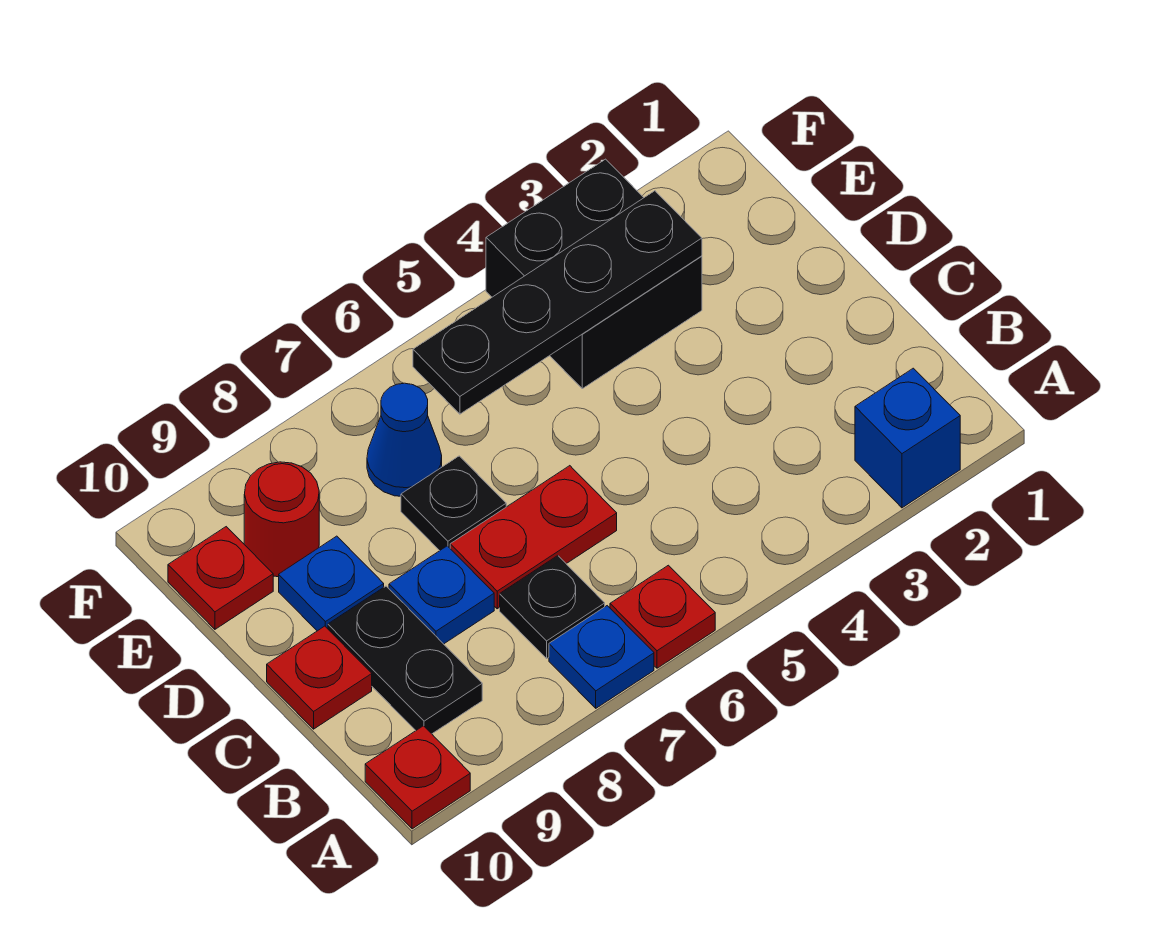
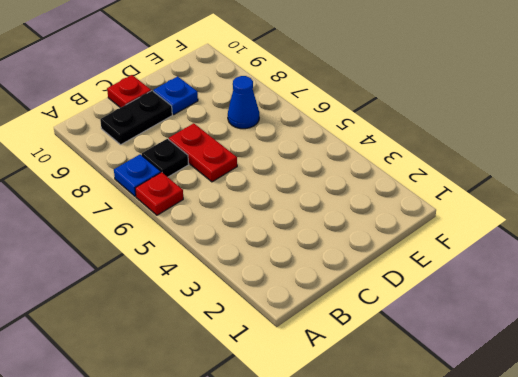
none -> blue brick A2 level 1
none -> red plate A10 level 1
none -> blue plate C8 level 1

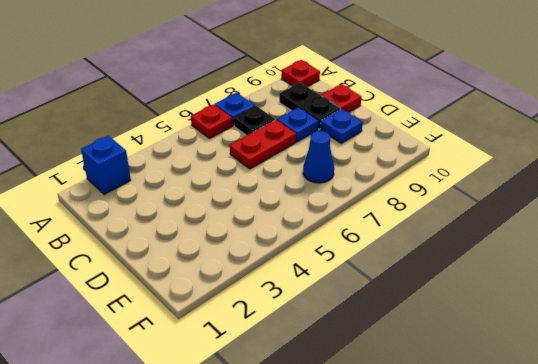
none -> black plate D7 level 1
none -> black brick E3:F4 level 1
none -> red round brick E9 level 1

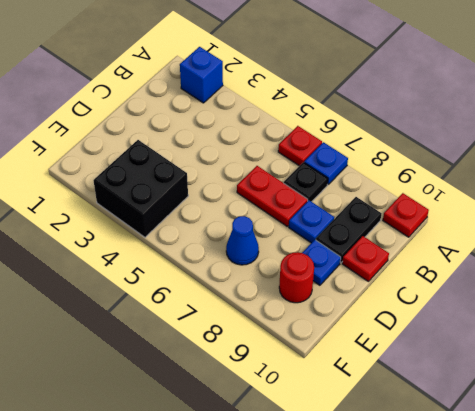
none -> black plate D7 level 1
none -> red plate E10 level 1
none -> black plate E3:E6 level 2

